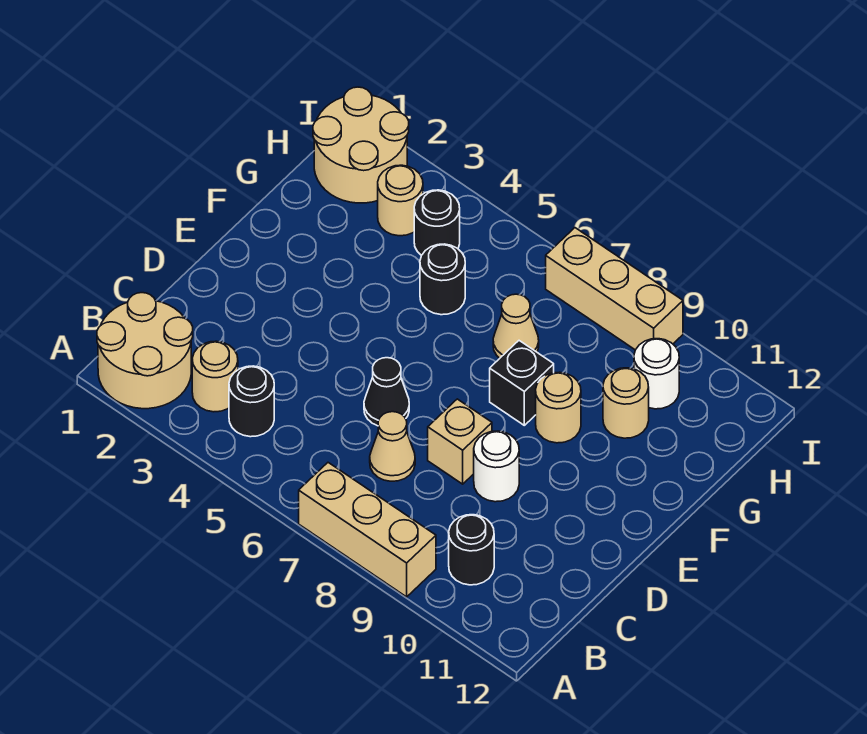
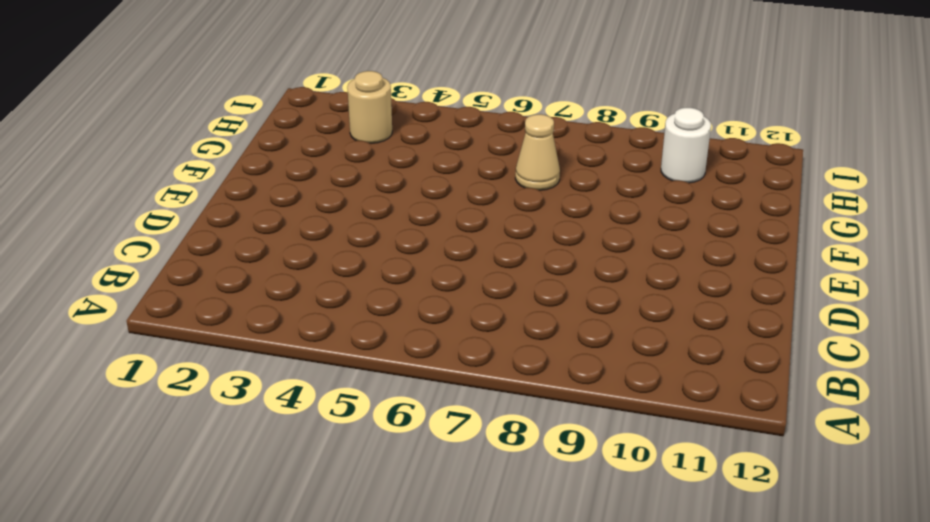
none -> tan round brick A1:B2 level 1
none -> tan brick A7:A9 level 1
none -> tan round brick B3 level 1

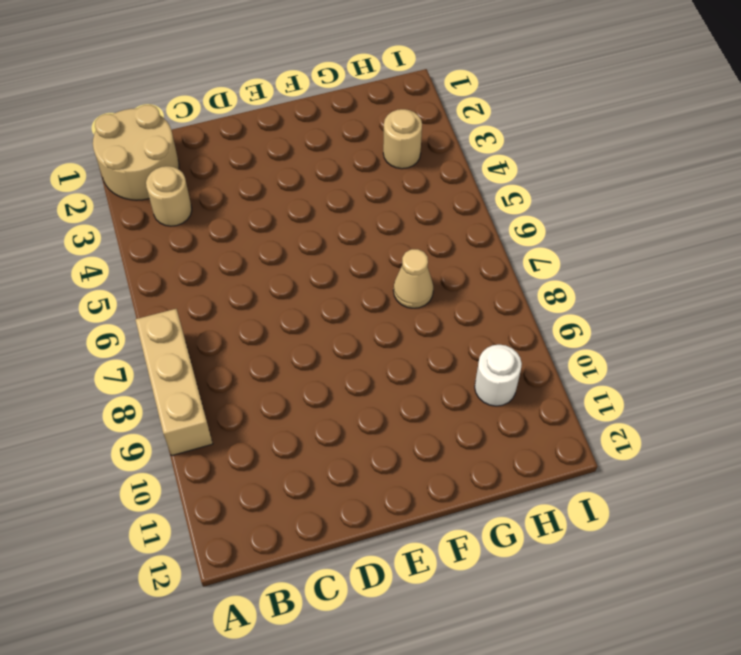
none -> black round brick B4 level 1
none -> black round brick B10 level 1
none -> tan cone C7 level 1

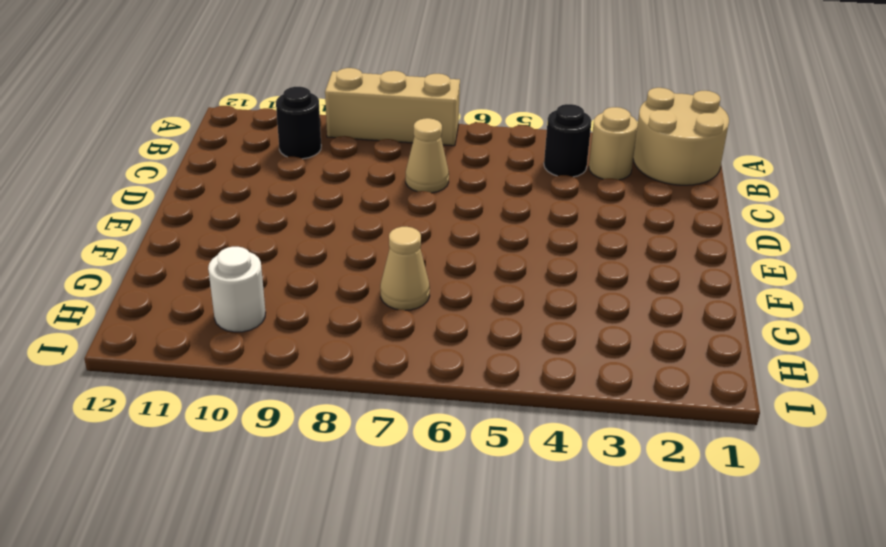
none -> black cone D6 level 1
none -> tan brick D8 level 1
none -> white round brick D9 level 1

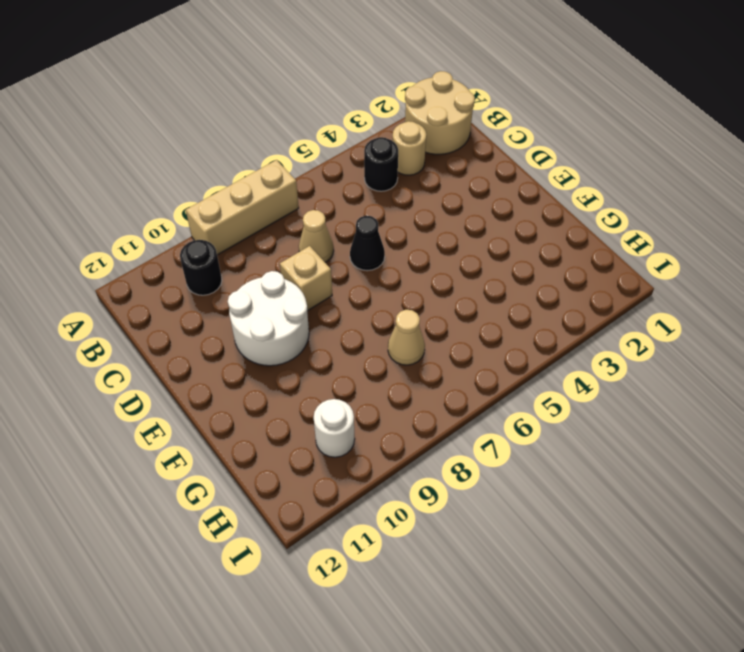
white round brick D9:E10 level 1 -> white round brick D9 level 1
none -> black brick F8 level 1
none -> tan round brick F9 level 1
none -> black round brick G5 level 1

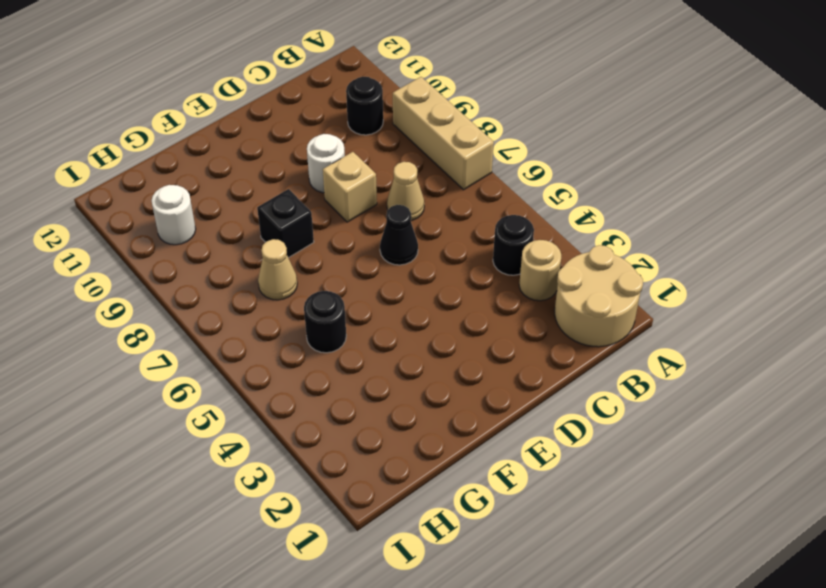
none -> tan round brick F9 level 1
none -> tan round brick G10 level 1
none -> tan round brick H1:I2 level 1

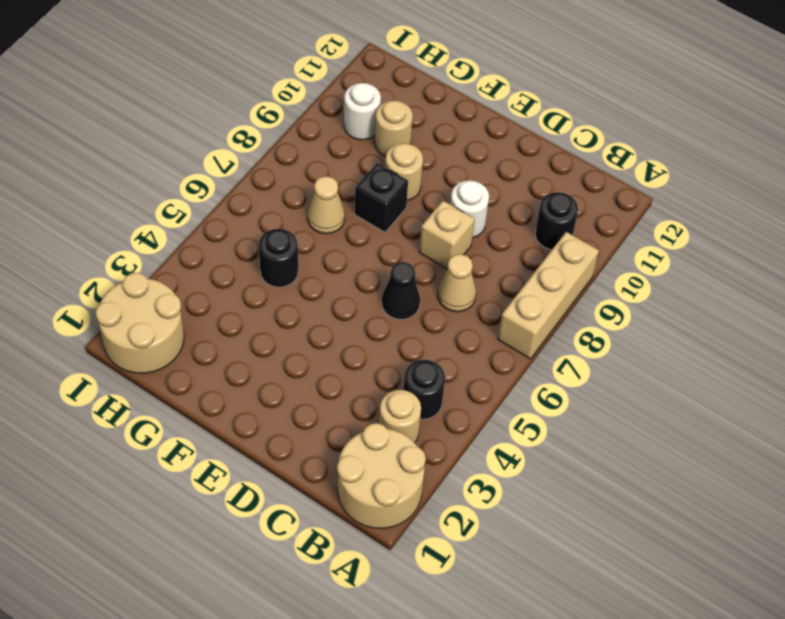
none -> tan round brick H3 level 1
none -> black round brick H4 level 1
none -> tan brick I7:I9 level 1

